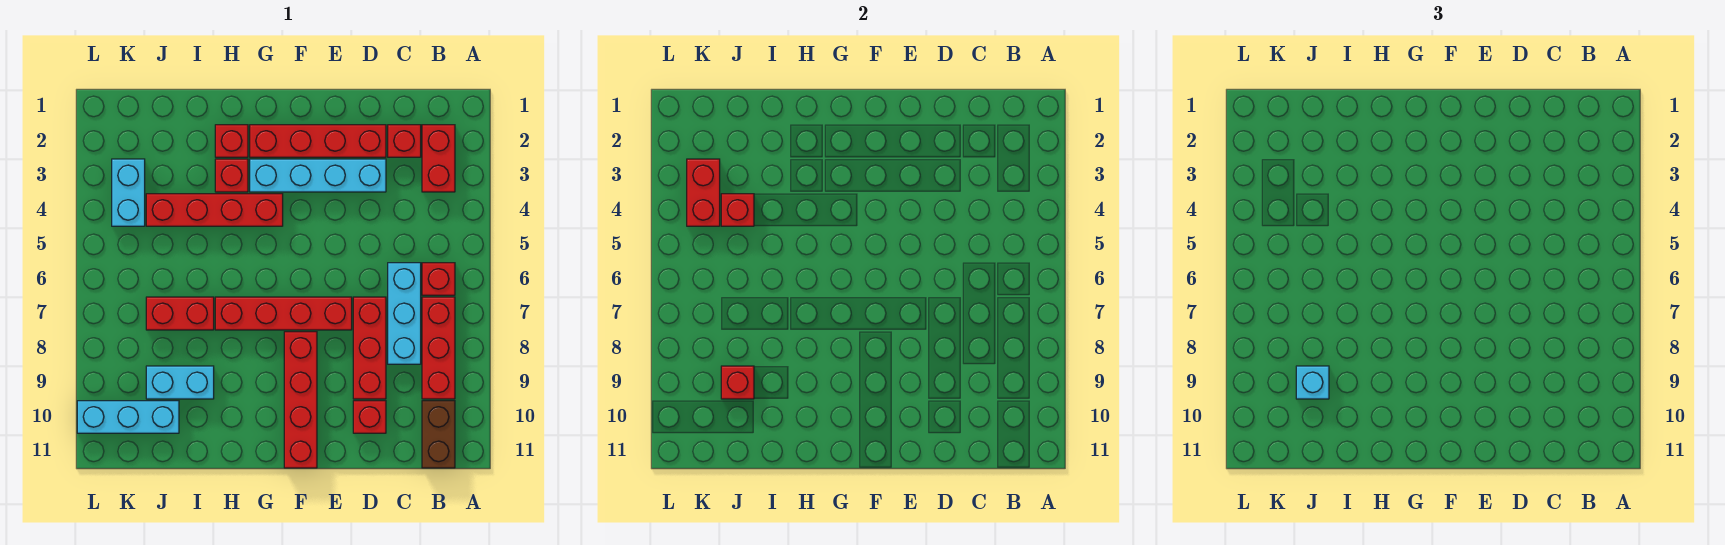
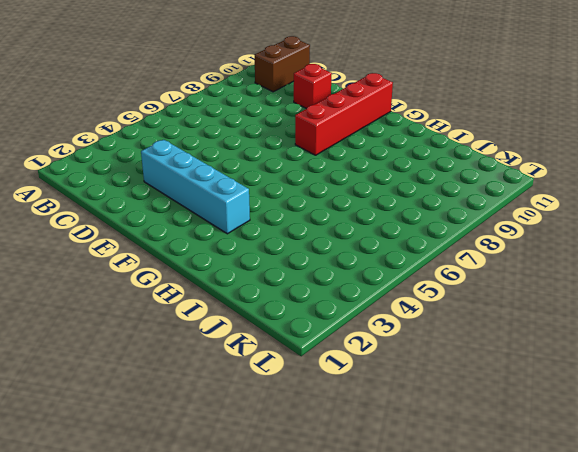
none -> red brick B2:B3 level 1
none -> red brick B6 level 1
none -> red brick B7:B9 level 1

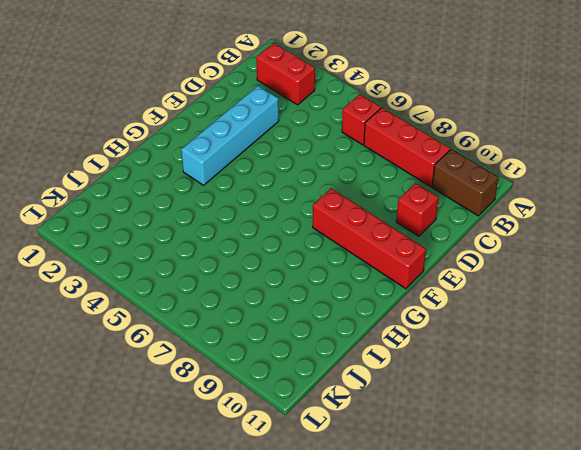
none -> red brick C2 level 1
none -> cyan brick C6:C8 level 1
none -> red brick D2:G2 level 1

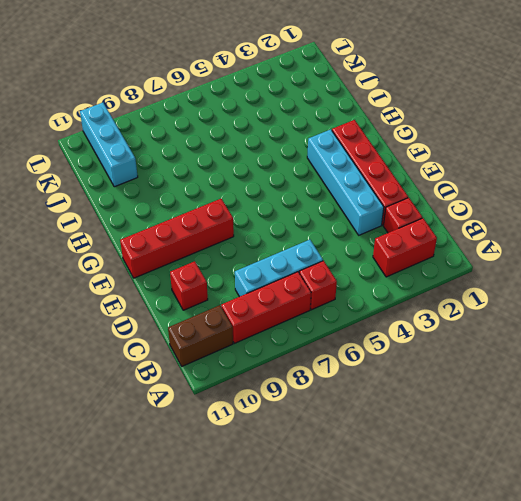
none -> red brick D7:D9 level 1
none -> red brick E7:H7 level 1
none -> red brick G4:J4 level 1

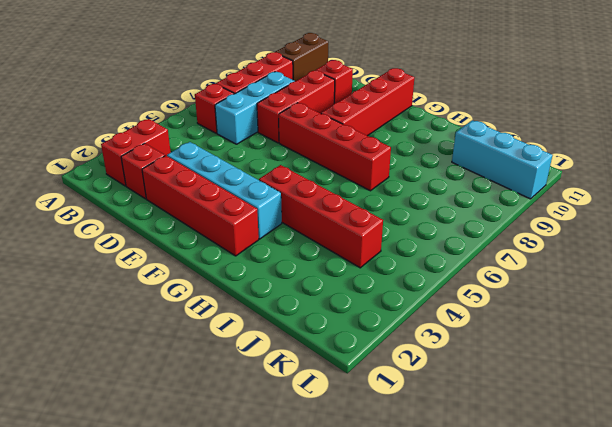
none -> red brick H2 level 1
none -> red brick H3 level 1
none -> red brick I7:J7 level 1

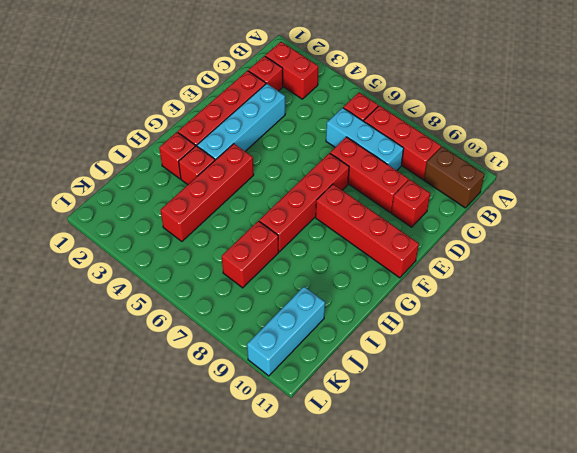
none -> cyan brick I9:J9 level 1
none -> cyan brick K3:K4 level 1
none -> red brick J4 level 2

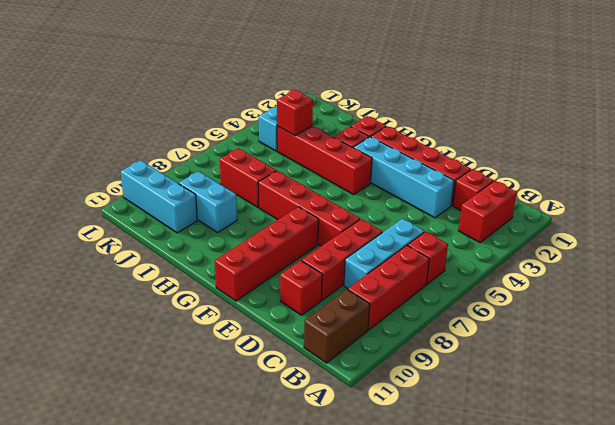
none -> red brick J9 level 2
none -> red brick K3:K4 level 2
none -> cyan brick J9 level 3

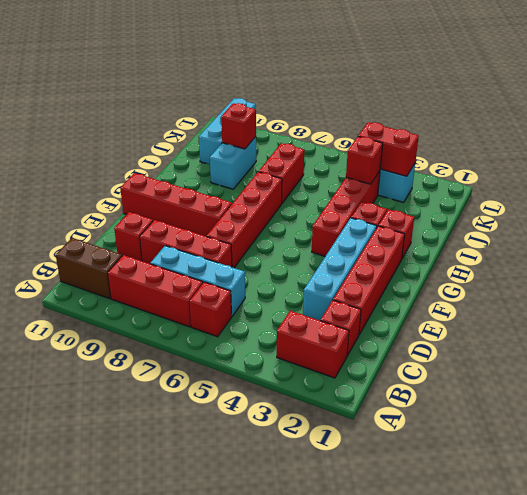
none -> cyan brick J9 level 3

